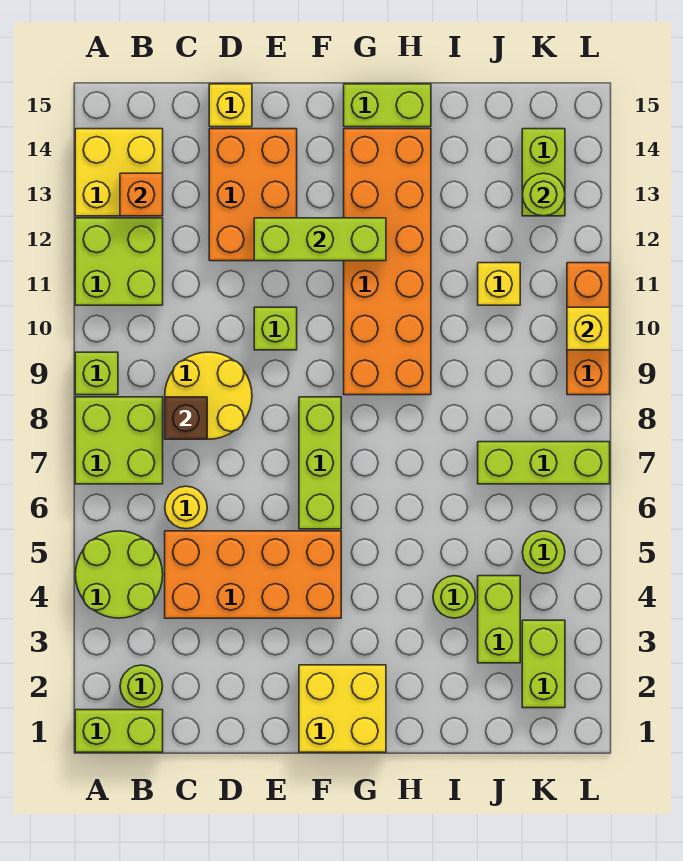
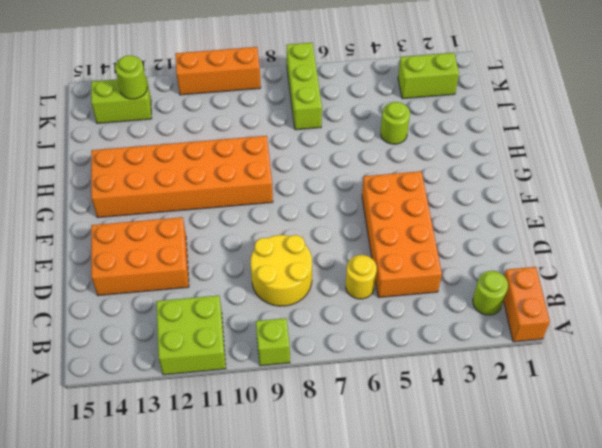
orange brick A1:B1 level 1 -> lime brick A1:B1 level 1
none -> lime round brick A4:B5 level 1
none -> lime brick A7:B8 level 1
none -> yellow brick A13:B14 level 1
none -> yellow brick D15 level 1

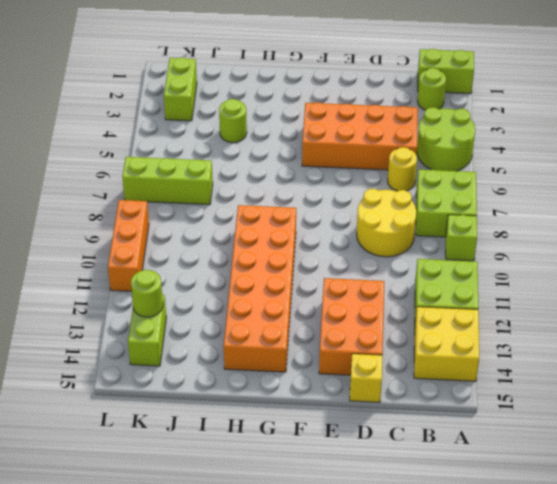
none -> lime brick E10 level 1
none -> yellow brick F1:G2 level 1
none -> lime brick F6:F8 level 1
none -> lime brick G15:H15 level 1

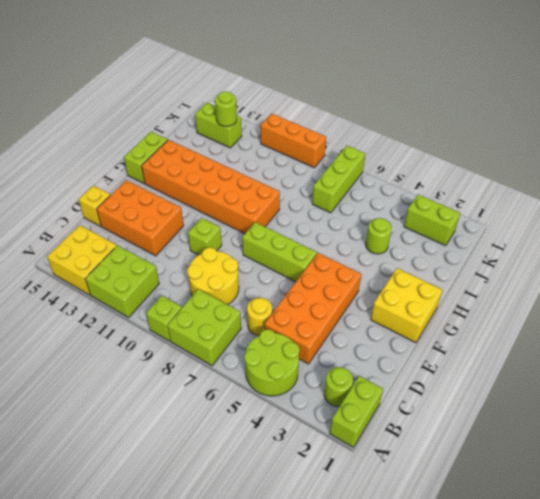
none -> lime brick J3:J4 level 1
none -> yellow brick J11 level 1
none -> lime round brick K5 level 1
none -> orange brick B13 level 2

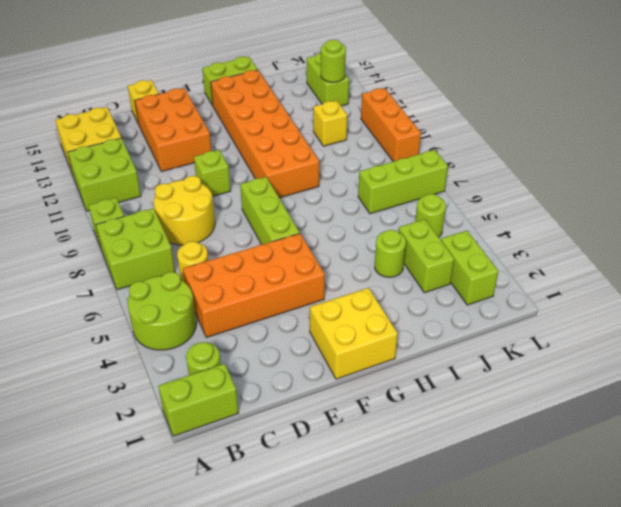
none -> orange brick B13 level 2
none -> brown brick C8 level 2
none -> lime brick E12:G12 level 2
none -> yellow brick L10 level 2

